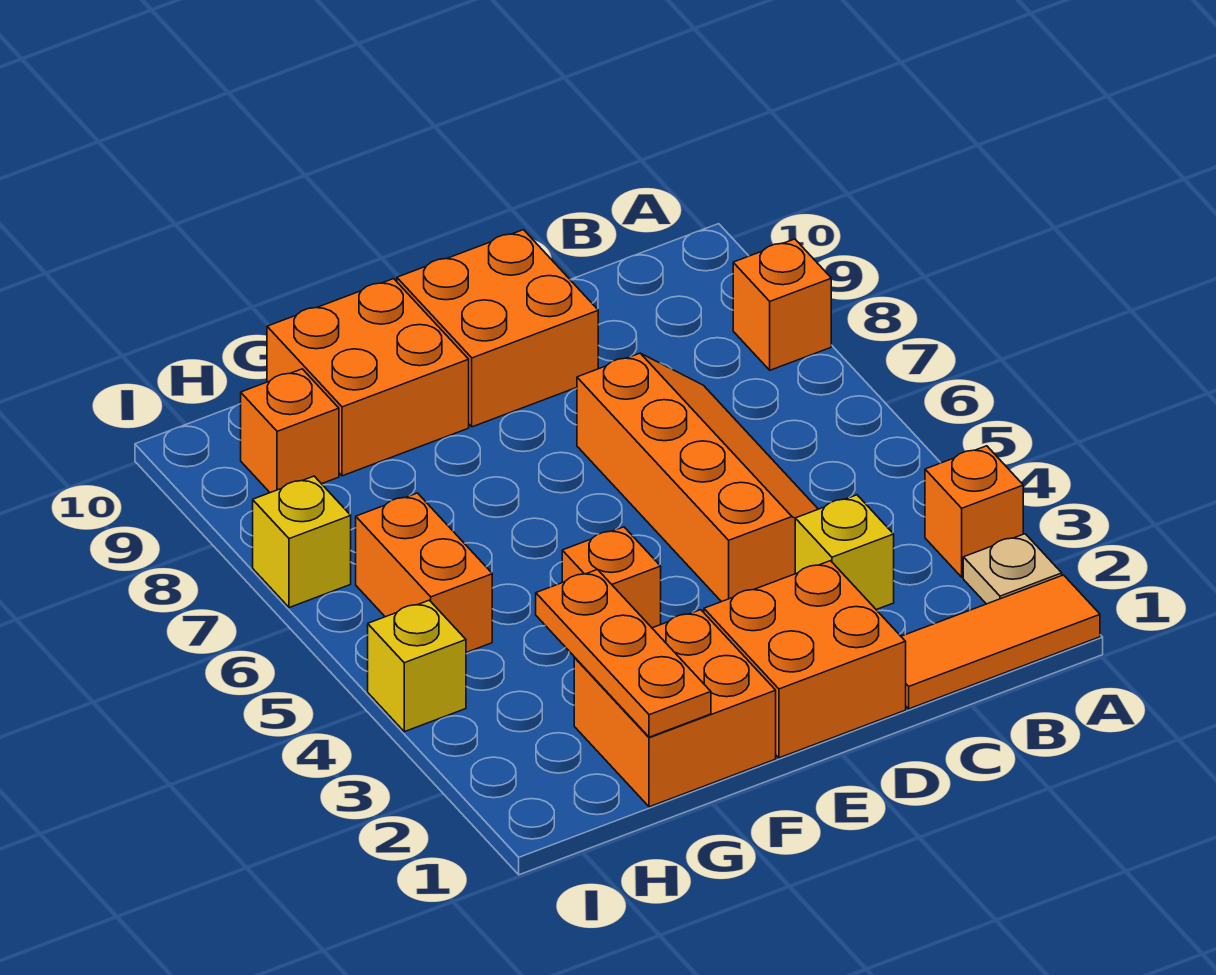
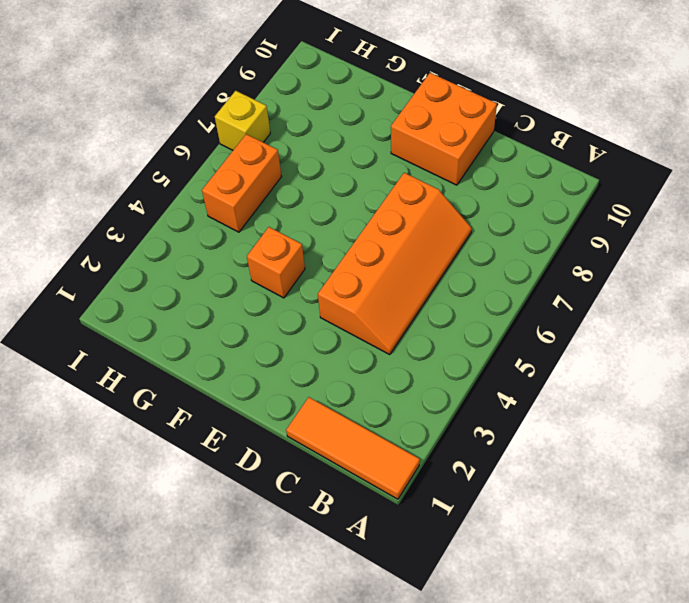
none -> tan plate A2 level 1
none -> orange brick A3 level 1
none -> orange brick A8 level 1

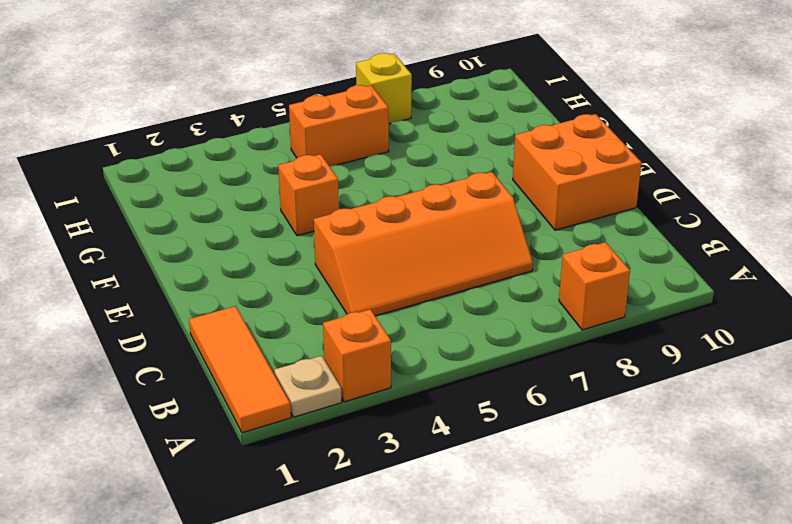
none -> yellow brick C3 level 1
none -> orange brick D1:E2 level 1
none -> orange brick F1:G2 level 1

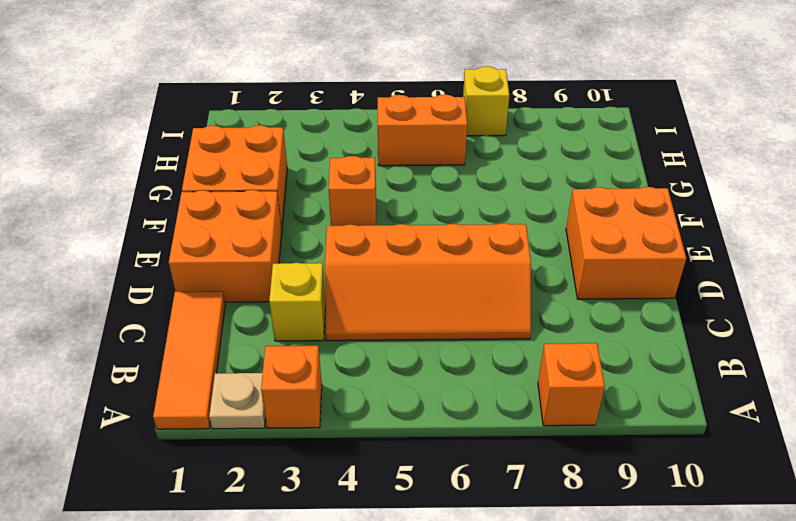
none -> orange brick F9:G10 level 1
none -> orange brick H9 level 1
none -> yellow brick I4 level 1

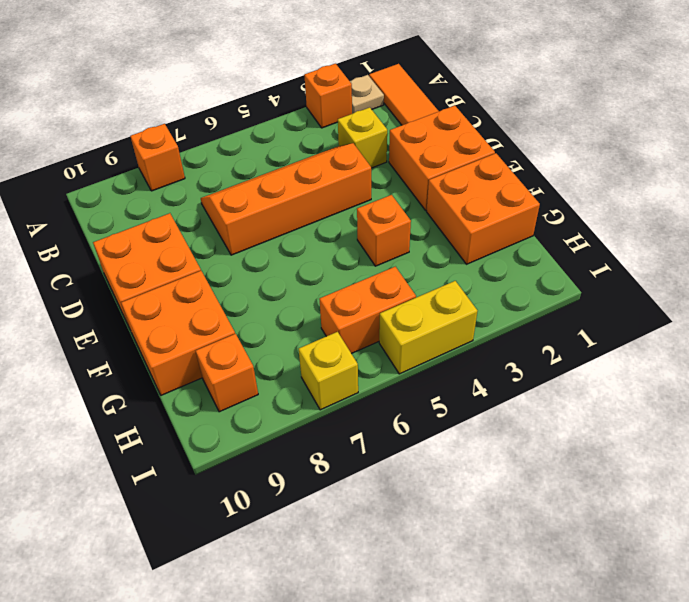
yellow brick I4:I5 level 1 -> yellow brick I4 level 1
none -> orange plate G1:G3 level 2

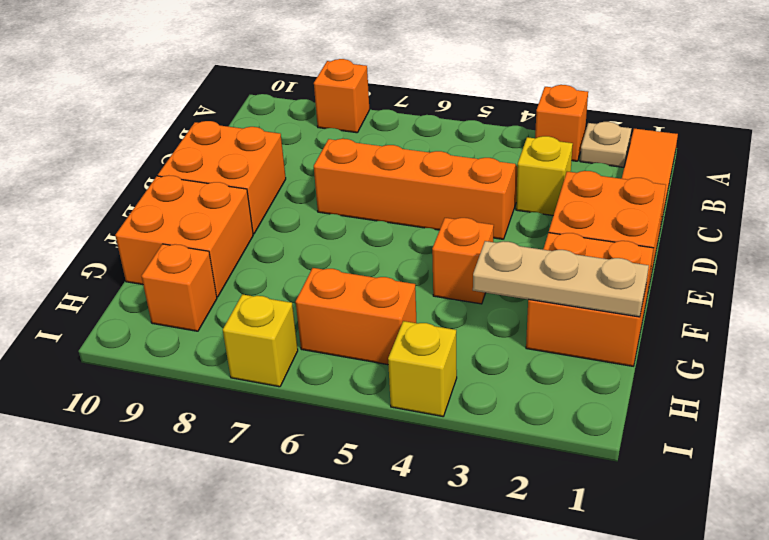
tan plate G1:G3 level 2 -> orange plate G1:G3 level 2

